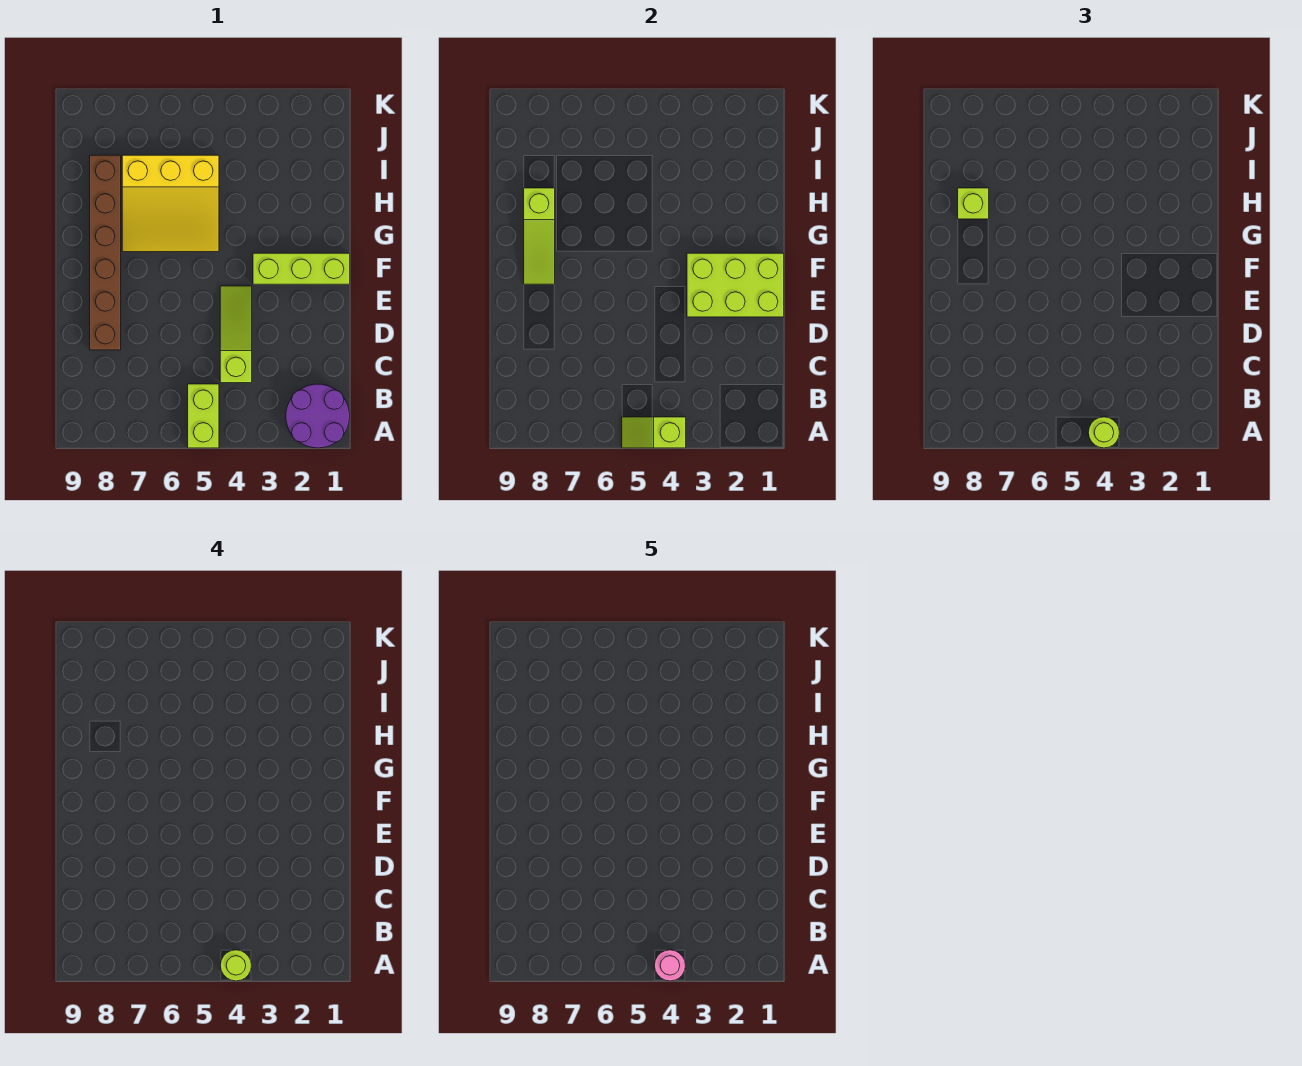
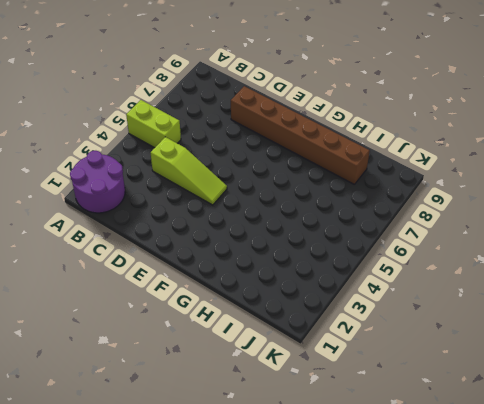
none -> lime brick F1:F3 level 1
none -> yellow slope G5:I7 level 1 top I
none -> lime slope A4:A5 level 2 top 4

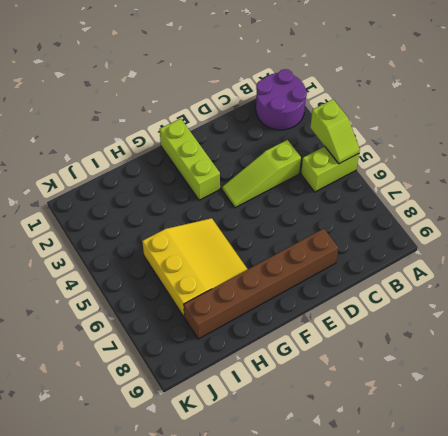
none -> lime brick E1:F3 level 2
none -> lime slope F8:H8 level 2 top H
none -> lime round brick A4 level 3

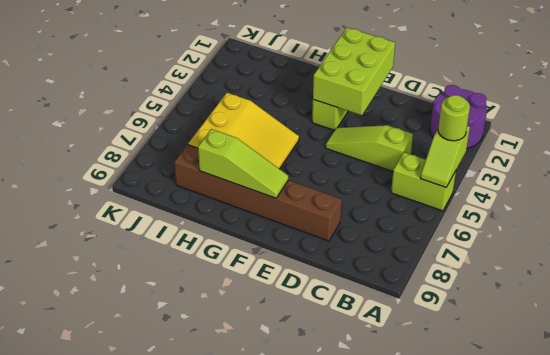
none -> lime brick H8 level 3
none -> lime round brick A4 level 4
none -> pink round brick A4 level 5

